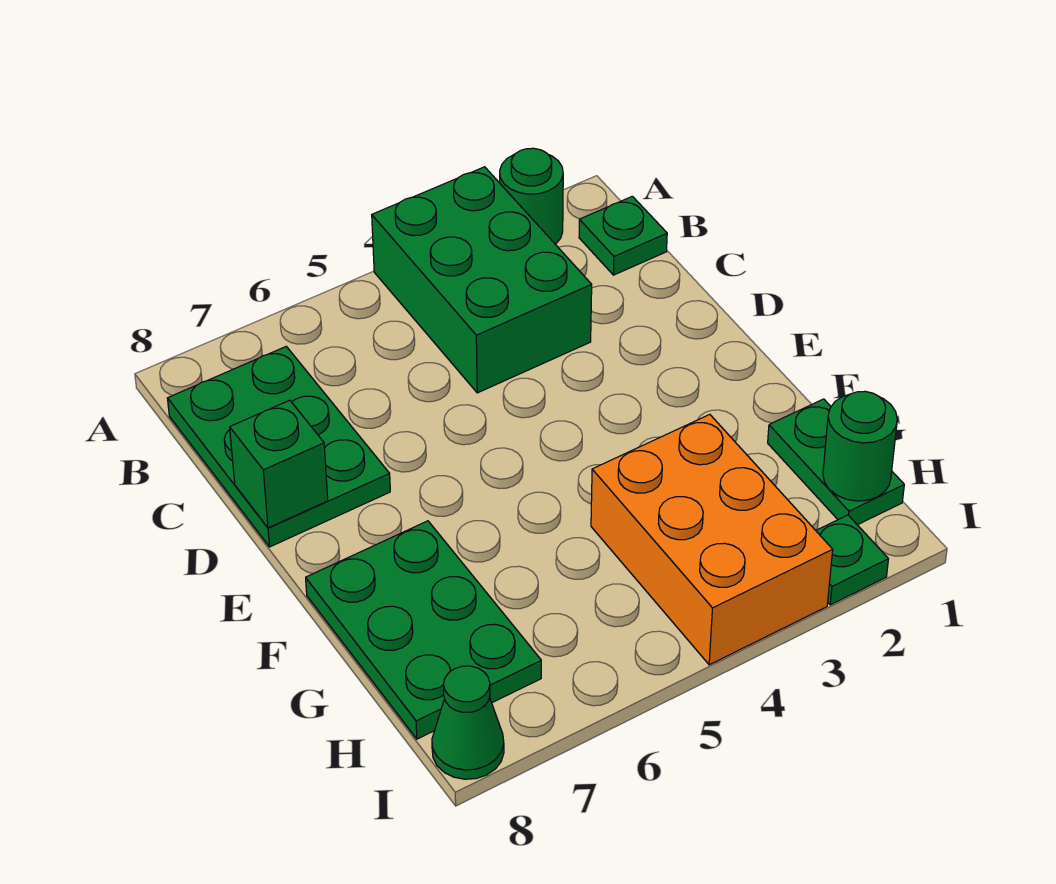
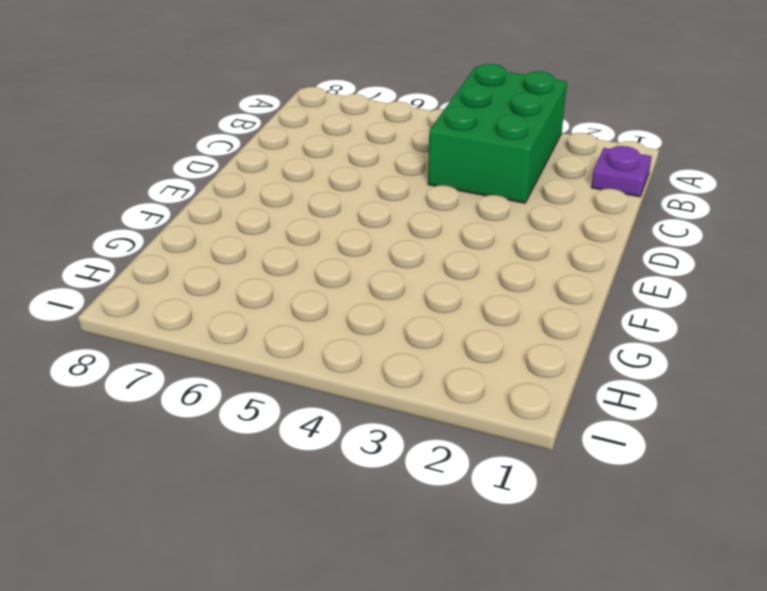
purple plate B1 level 1 -> green plate B1 level 1
none -> green round brick A2 level 1
none -> green plate B7:D8 level 1

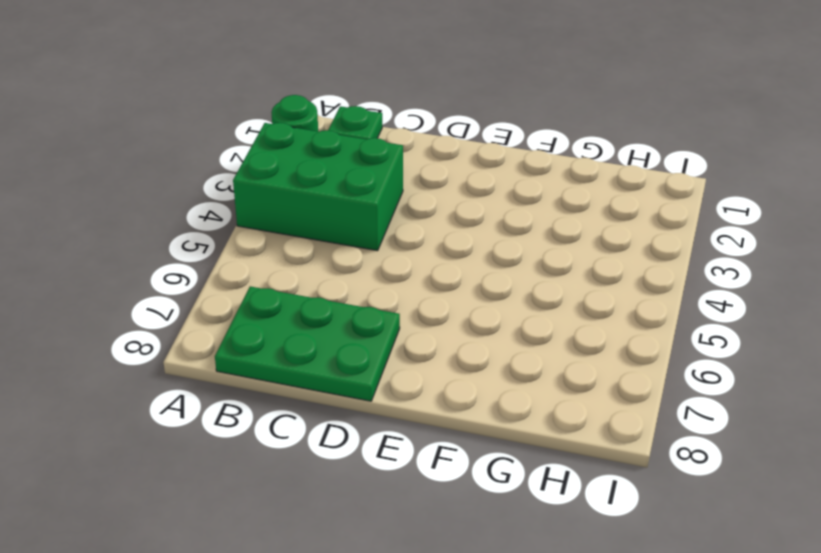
none -> green plate F7:H8 level 1
none -> green plate G1:H1 level 1

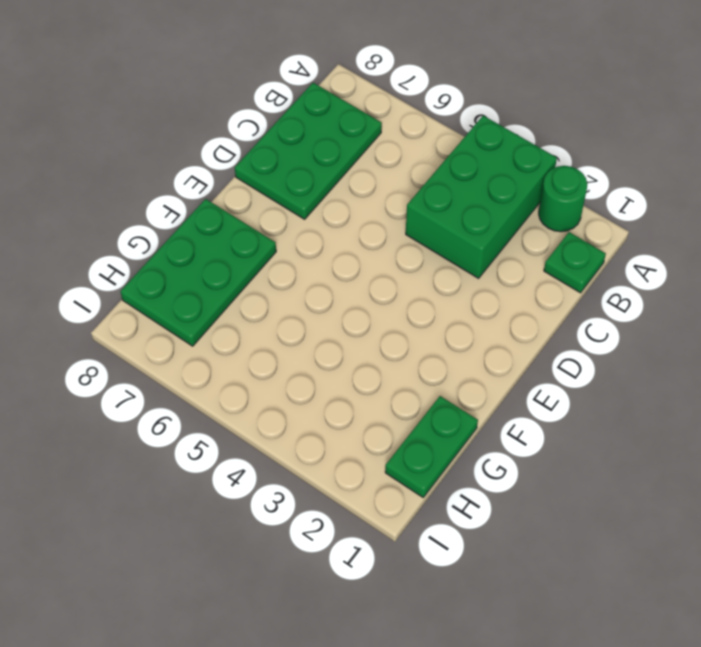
none -> orange brick G3:I4 level 1
none -> green plate I2 level 1

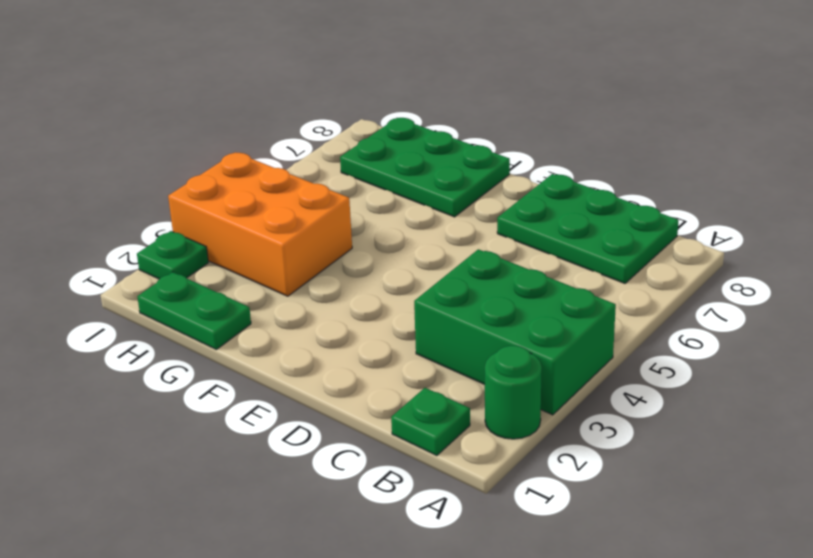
none -> green cone I8 level 1
none -> green brick D8 level 2

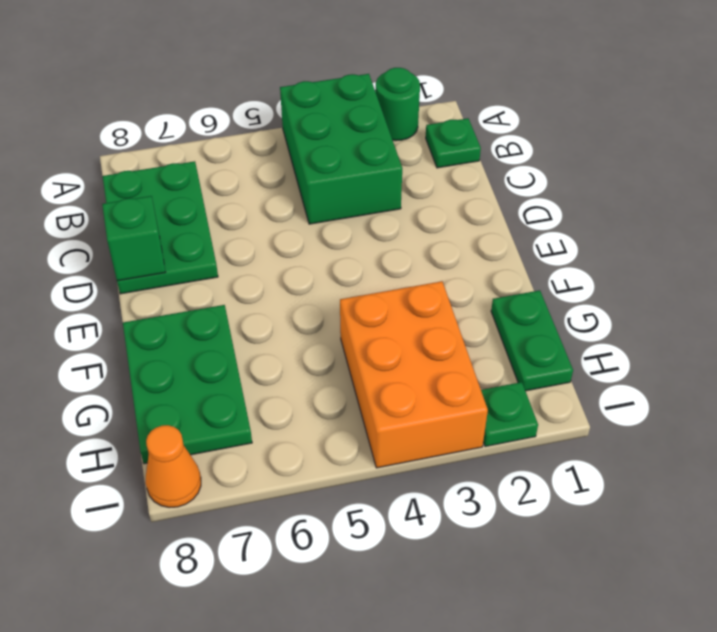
orange cone I8 level 1 -> green cone I8 level 1
none -> green round brick H1 level 2

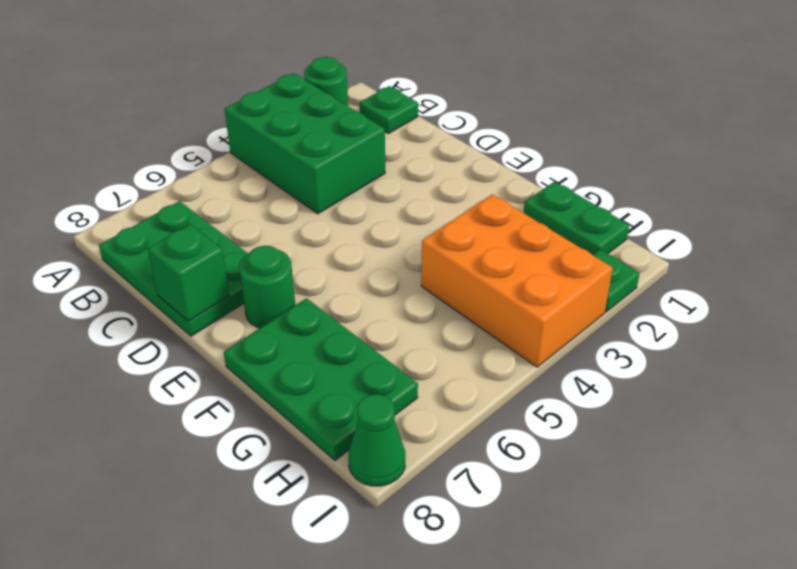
green round brick E7 level 1 -> green round brick H1 level 2

